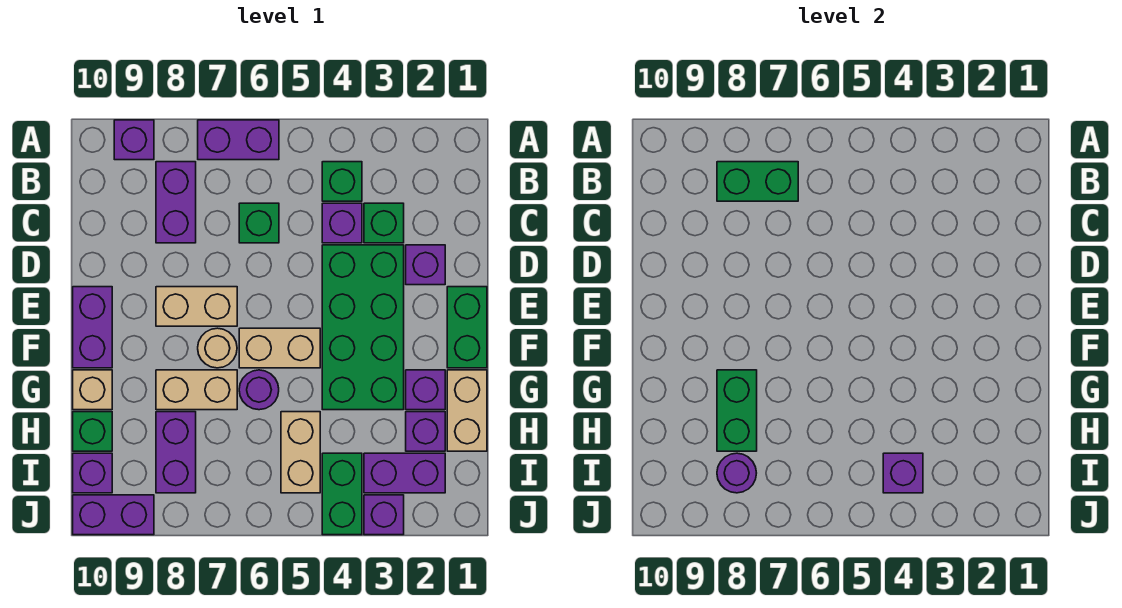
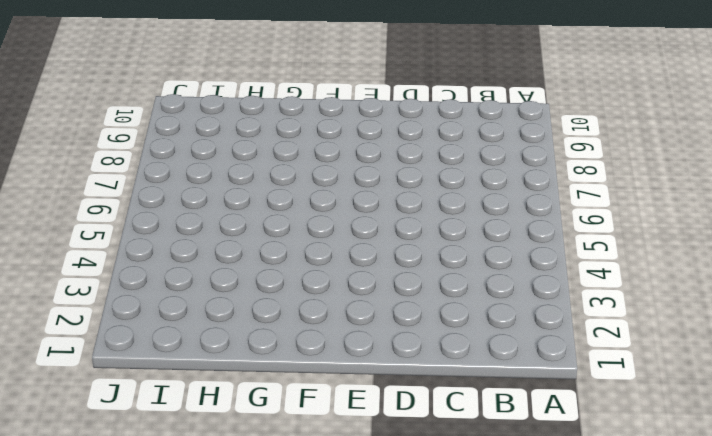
none -> purple brick A6:A7 level 1
none -> purple brick A9 level 1
none -> green brick B4 level 1
none -> purple brick B8:C8 level 1

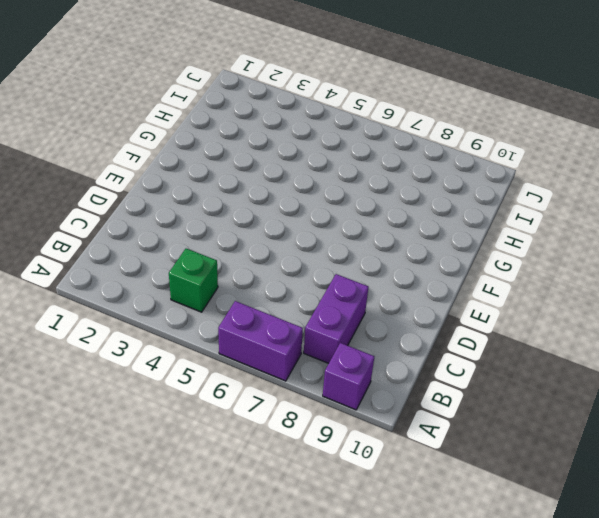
none -> green brick C3 level 1
none -> purple brick C4 level 1
none -> green brick C6 level 1
none -> purple brick D2 level 1

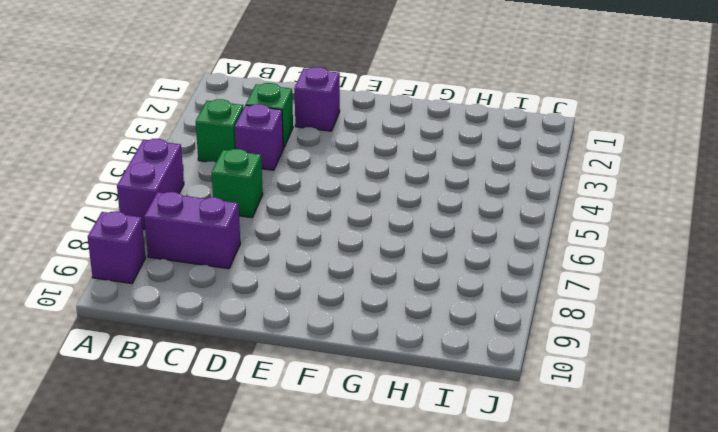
none -> green brick D3:G4 level 1
none -> green brick E1:F1 level 1
none -> tan brick E7:E8 level 1
none -> purple brick E10:F10 level 1

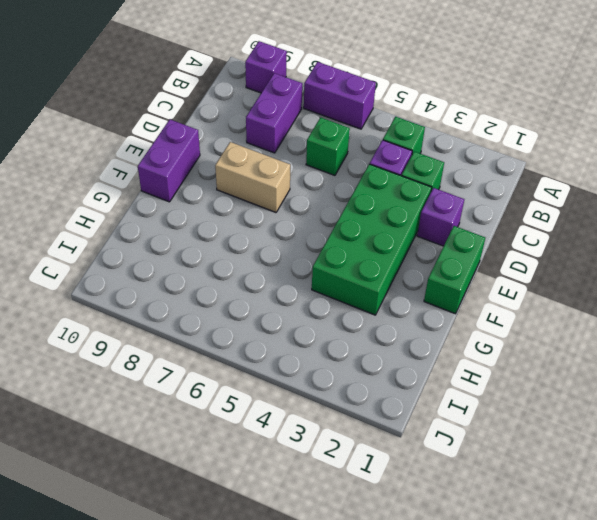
none -> tan brick F5:F6 level 1
none -> tan round brick F7 level 1
none -> tan brick G1:H1 level 1
none -> purple brick G2 level 1

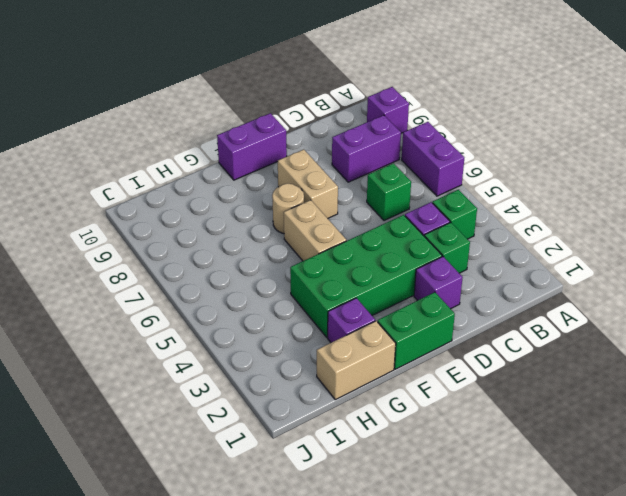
none -> purple round brick G6 level 1
none -> tan brick G7:G8 level 1
none -> tan brick G10 level 1
none -> purple brick H2 level 1

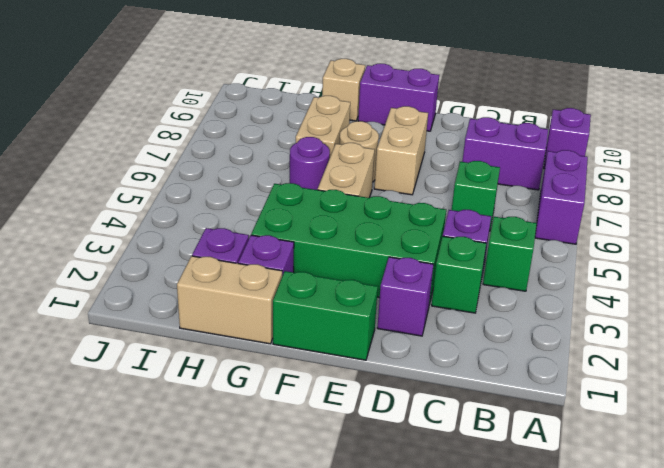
none -> tan brick H5:I5 level 1
none -> purple brick H8:I8 level 1
none -> green brick H10 level 1
none -> purple brick I2:I3 level 1

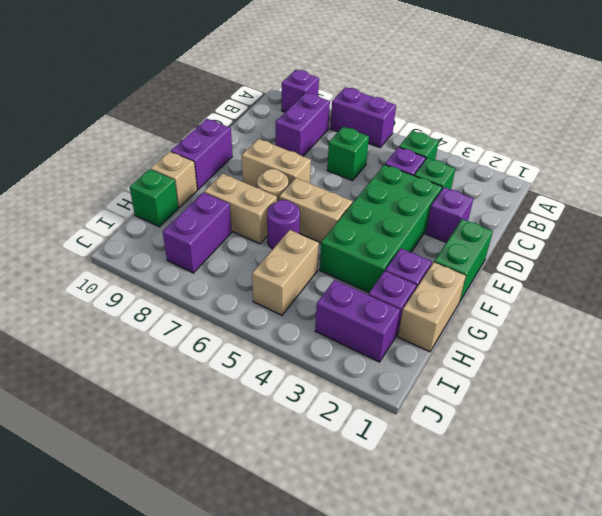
none -> green brick I4:J4 level 1
none -> purple brick I10 level 1
none -> purple brick J3 level 1
none -> purple brick J9:J10 level 1

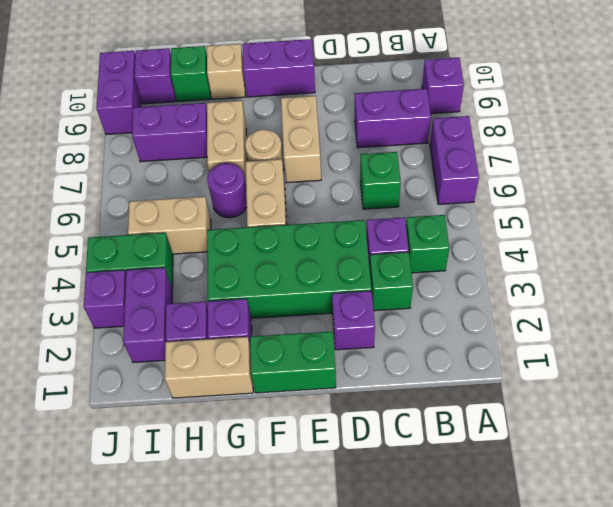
none -> green brick B7:B8 level 2
none -> green brick G8:H8 level 2
none -> purple brick I4 level 2
none -> purple round brick I8 level 2

